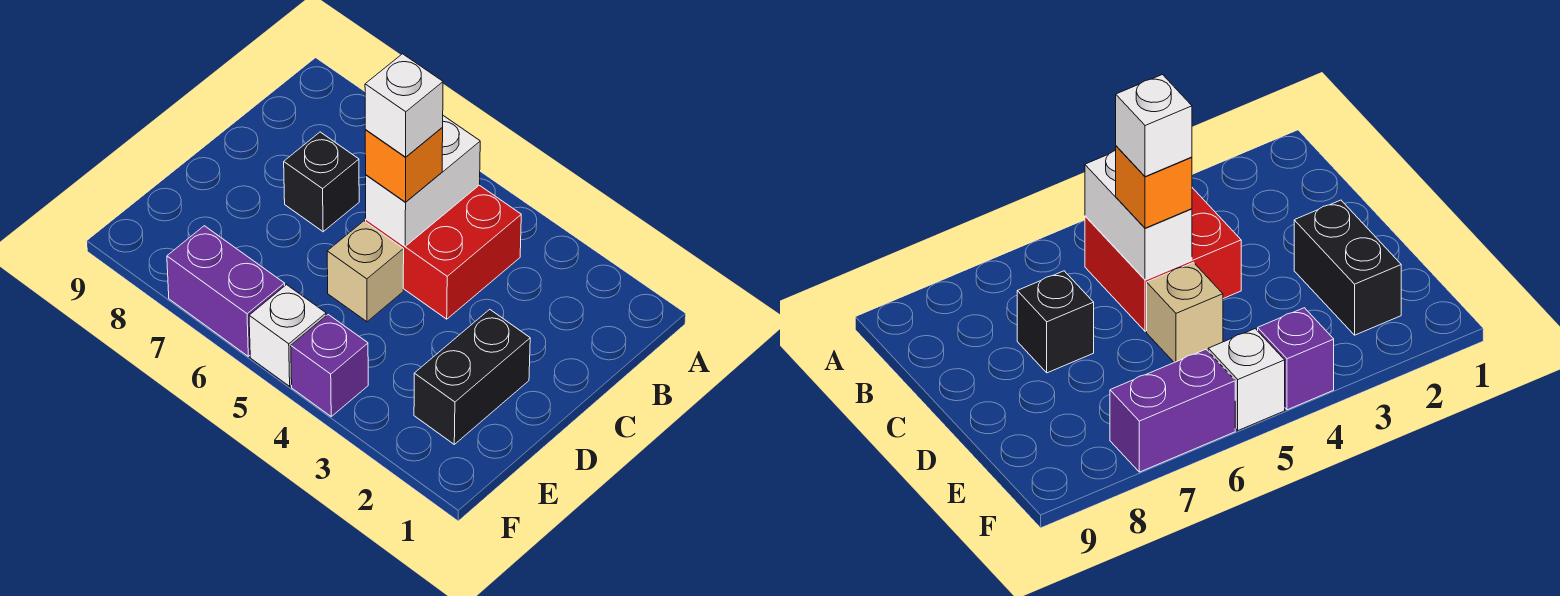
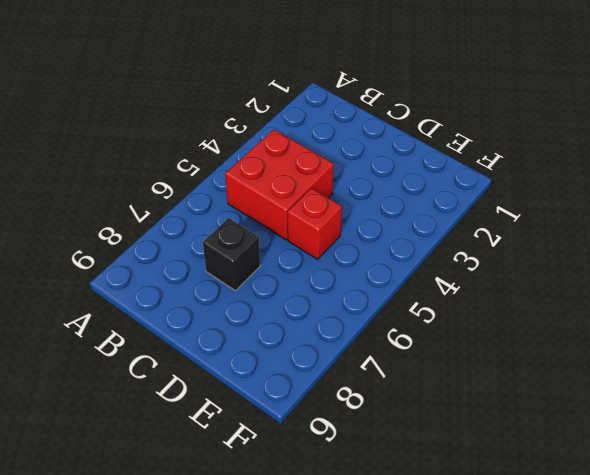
red brick D5 level 1 -> tan brick D5 level 1
none -> black brick D2:E2 level 1
none -> purple brick F4 level 1

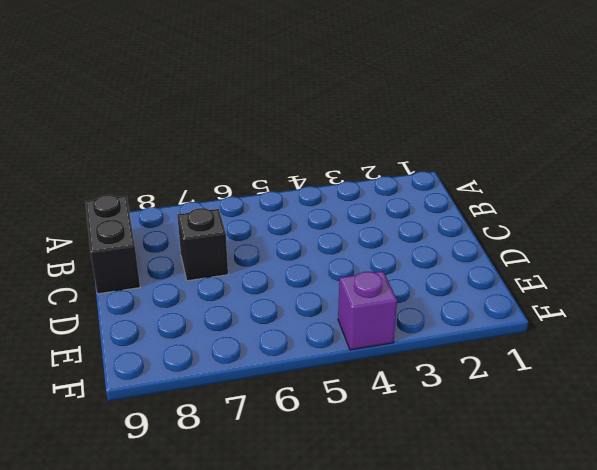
black brick B9:C9 level 1 -> black brick D2:E2 level 1
none -> red brick B4:C5 level 1
none -> tan brick D5 level 1

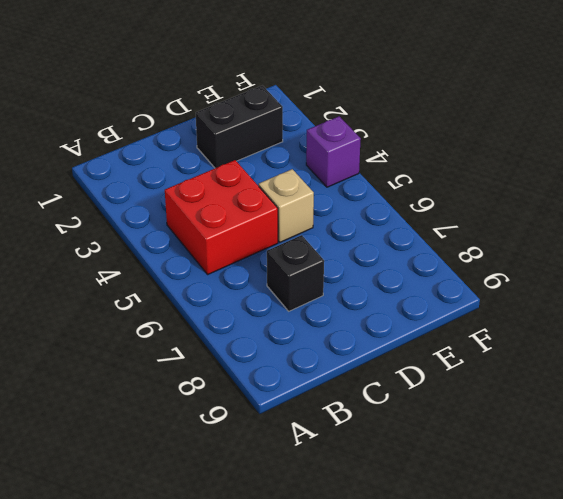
none -> white brick F5 level 1
none -> purple brick F6:F7 level 1

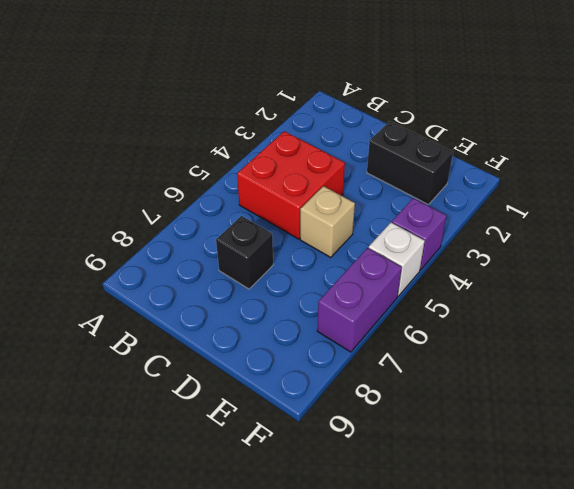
none -> white brick B5:C5 level 2
none -> orange brick C5 level 3

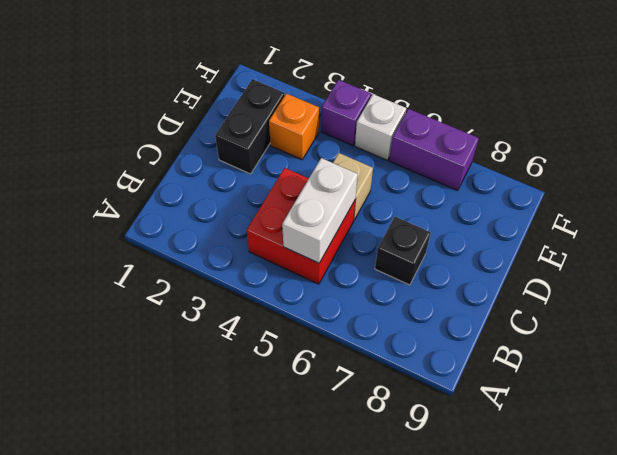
orange brick E3 level 1 -> orange brick C5 level 3
none -> white brick C5 level 4

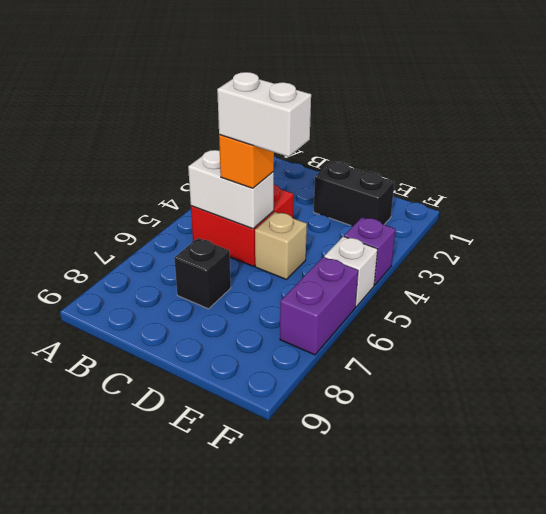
white brick C5:D5 level 4 -> white brick C5 level 4

